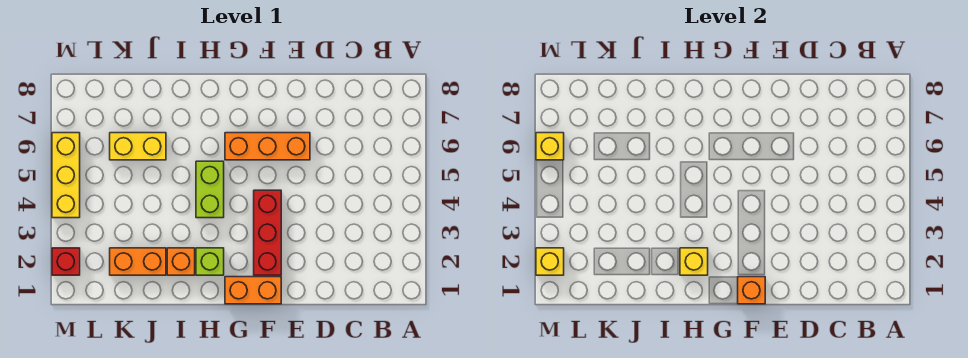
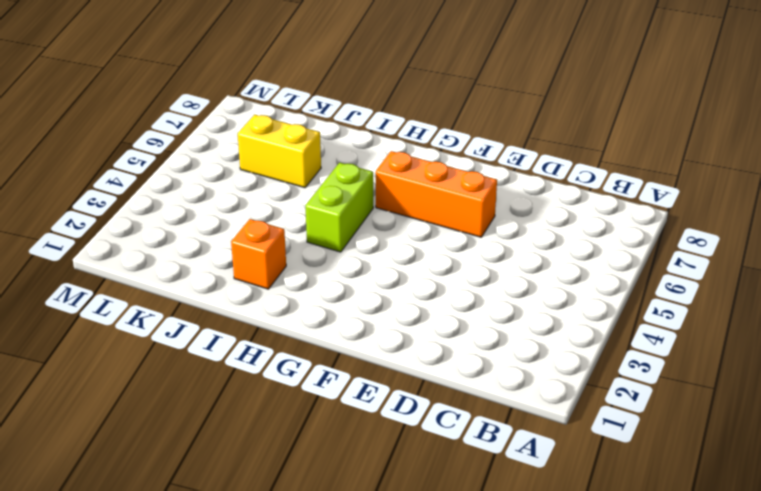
none -> orange brick F1:G1 level 1
none -> red brick F2:F4 level 1
none -> lime brick H2 level 1

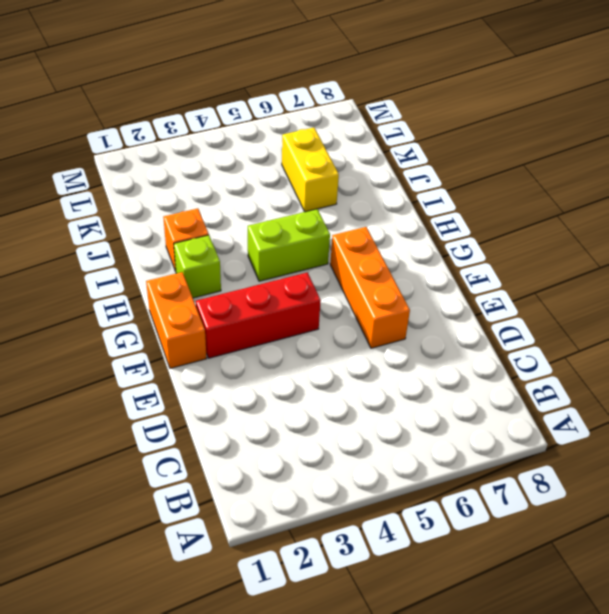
none -> orange brick J2:K2 level 1
none -> red brick M2 level 1
none -> yellow brick M4:M6 level 1

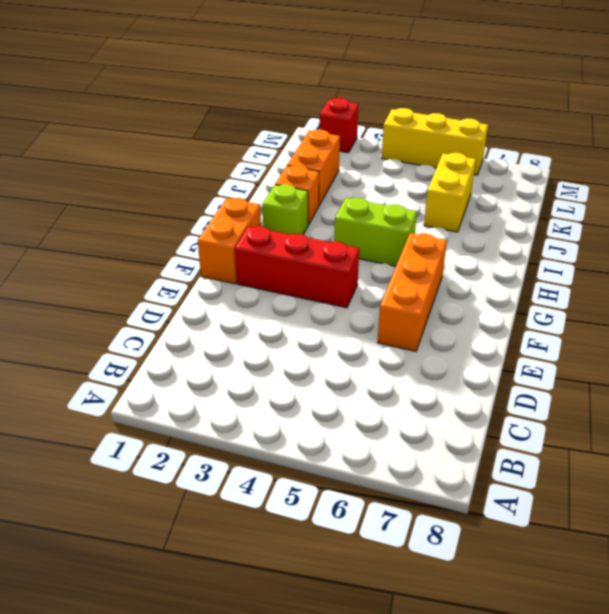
none -> orange brick F1 level 2
none -> yellow brick H2 level 2
none -> yellow brick M2 level 2

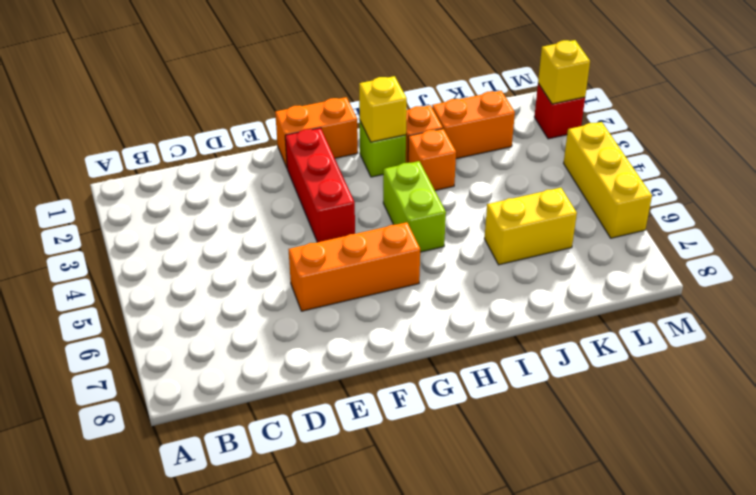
orange brick I3 level 1 -> orange brick F1 level 2
none -> yellow brick M6 level 2

